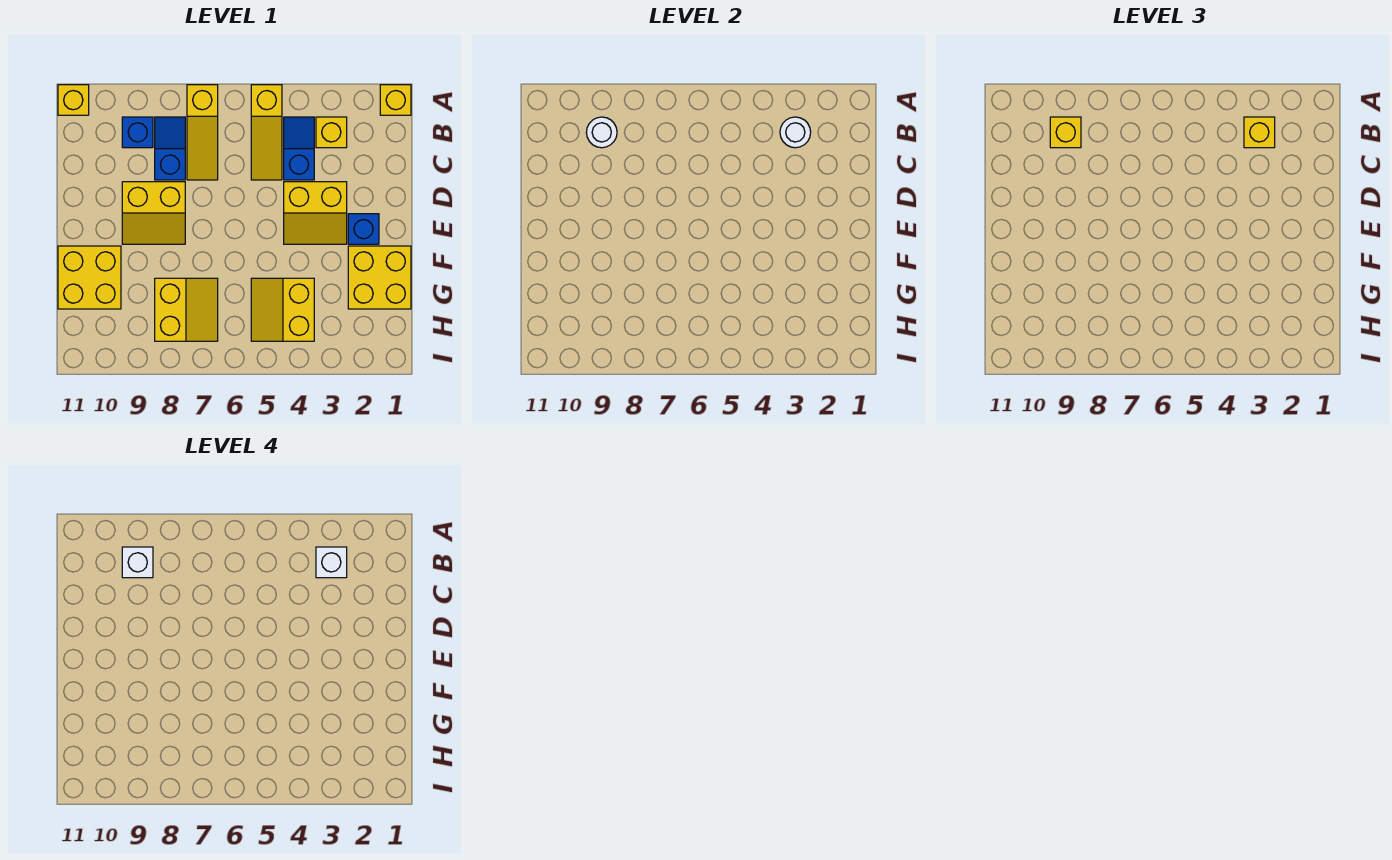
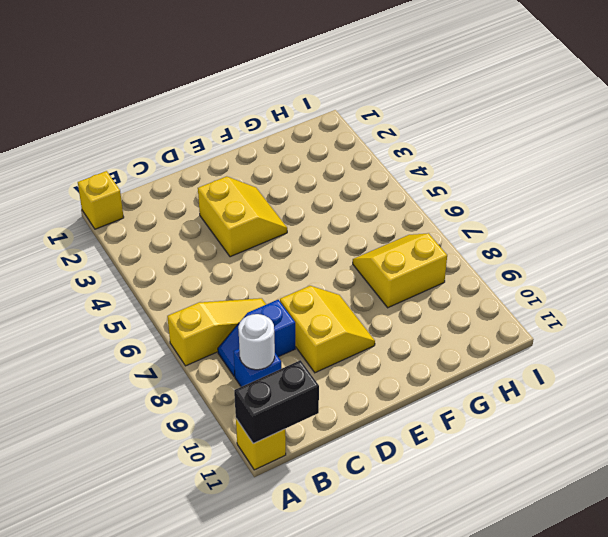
black brick A11:B11 level 2 -> none
none -> yellow slope A5:C5 level 1 top A
none -> yellow brick B3 level 1
none -> blue slope B4:C4 level 1 top C

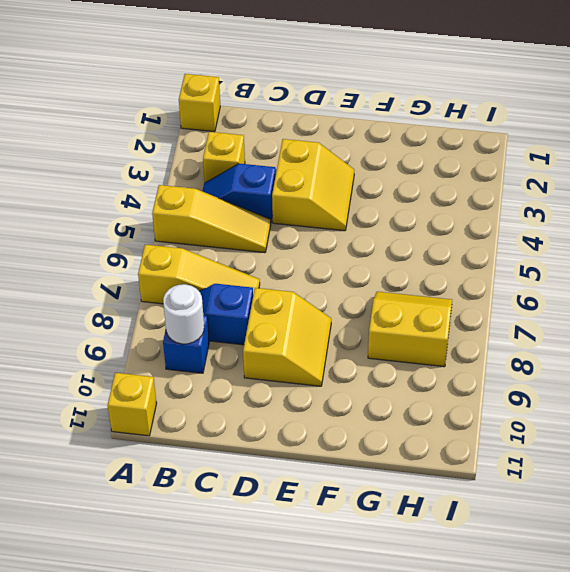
none -> blue brick E2 level 1
none -> yellow brick F1:G2 level 1
none -> yellow brick F10:G11 level 1

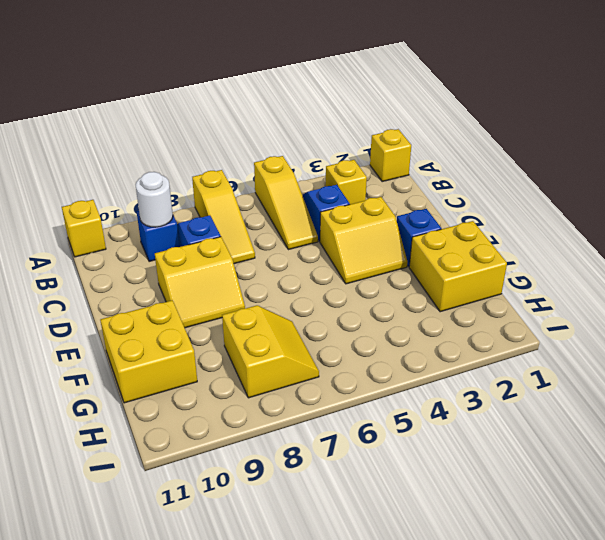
none -> yellow slope G4:H5 level 1 top 4
none -> white round brick B3 level 2
none -> yellow brick B3 level 3

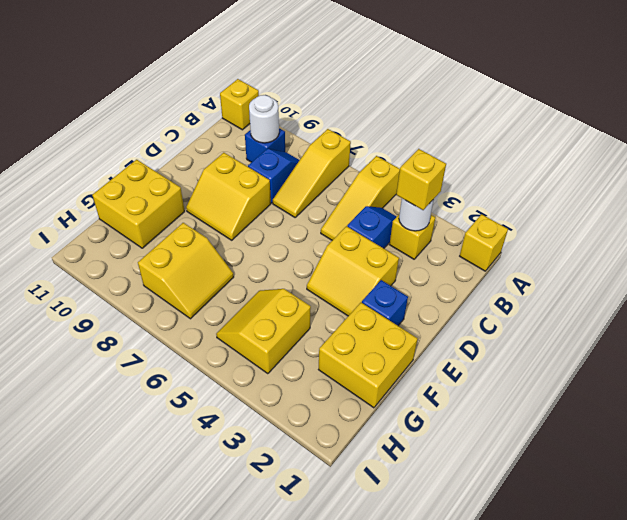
none -> yellow brick B9 level 3
none -> white brick B3 level 4
none -> white brick B9 level 4

